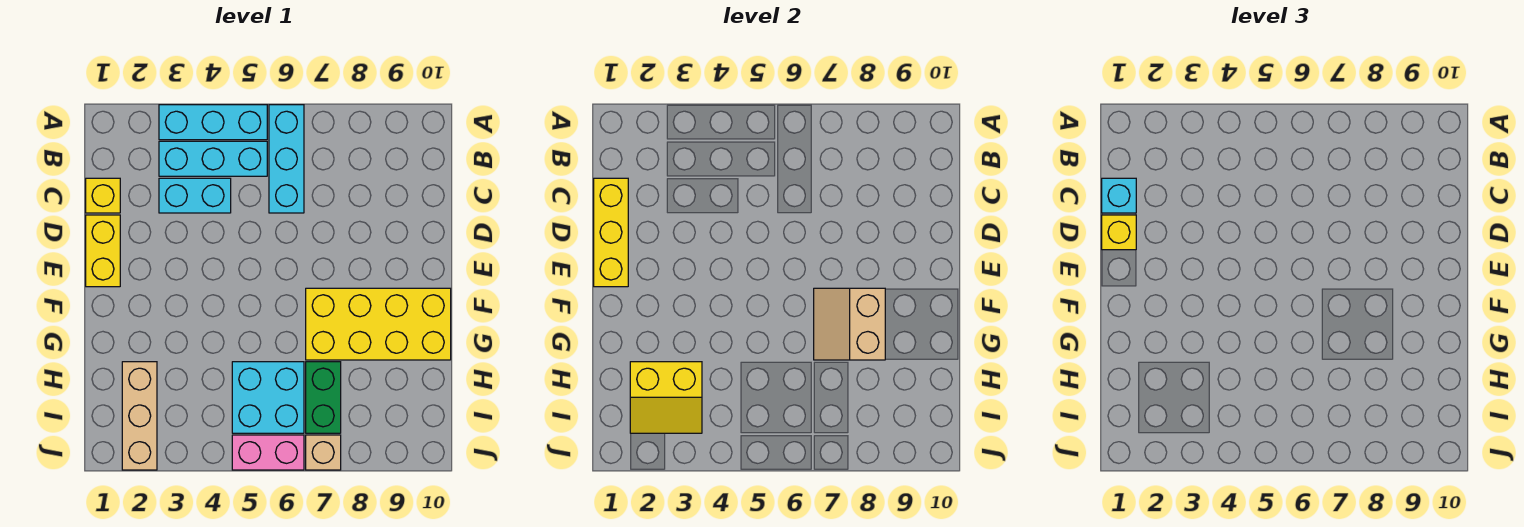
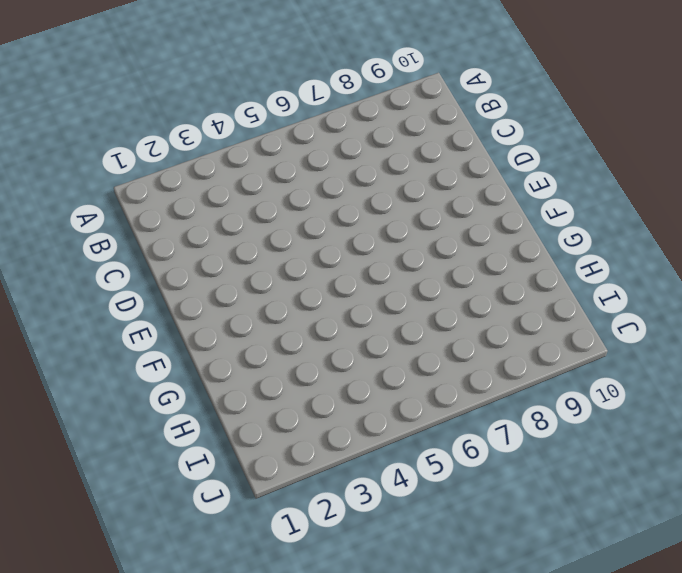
none -> cyan brick A3:A5 level 1
none -> cyan brick A6:C6 level 1
none -> cyan brick B3:B5 level 1

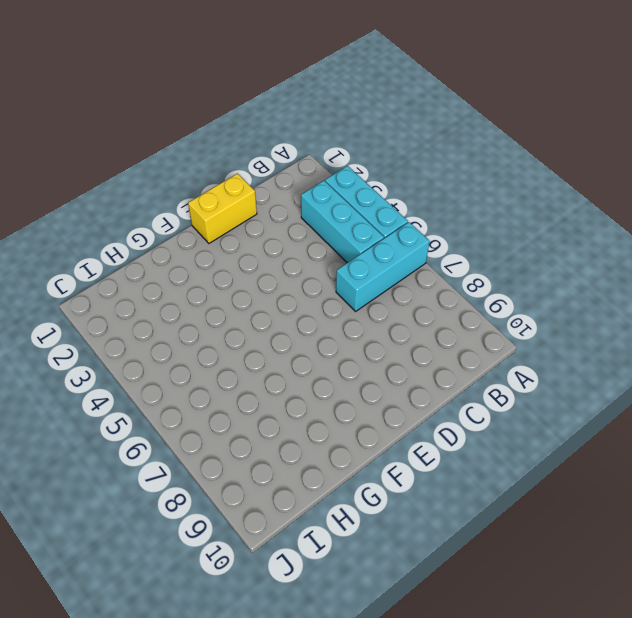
none -> yellow brick C1 level 1
none -> cyan brick C3:C4 level 1
none -> yellow brick F7:G10 level 1

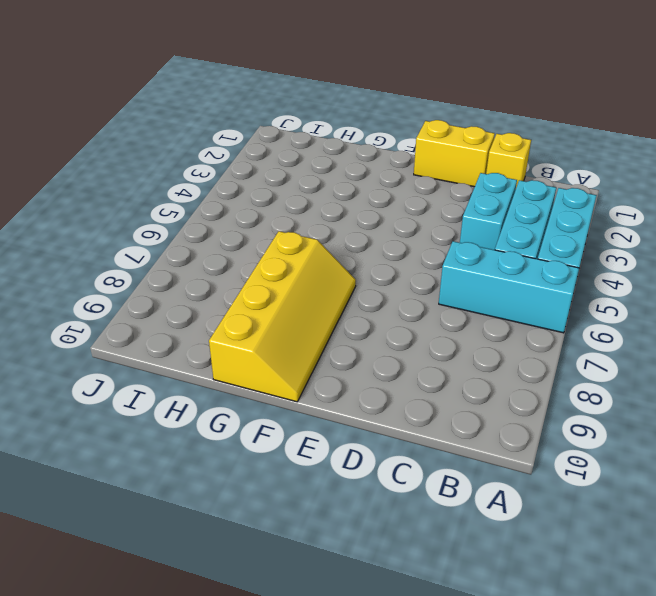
yellow slope F7:G10 level 1 top G -> yellow brick F7:G10 level 1
none -> tan brick H2:J2 level 1
none -> cyan brick H5:I6 level 1
none -> green brick H7:I7 level 1

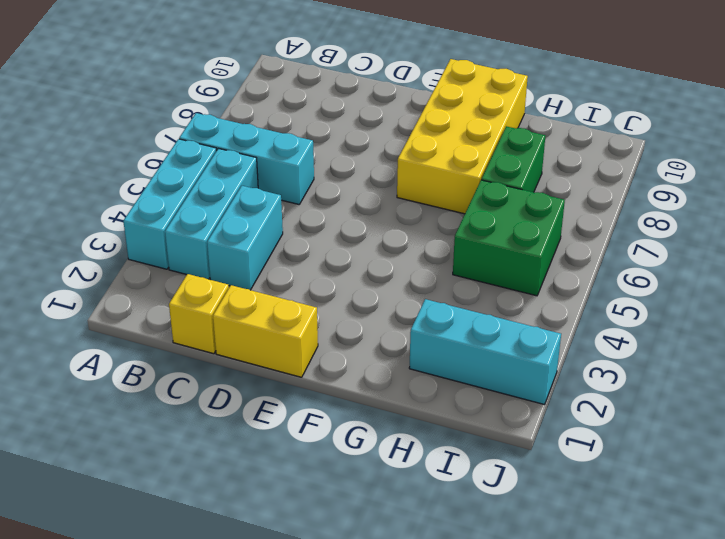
cyan brick H2:J2 level 1 -> tan brick H2:J2 level 1
green brick H5:I6 level 1 -> cyan brick H5:I6 level 1
green brick H7:H8 level 1 -> green brick H7:I7 level 1
none -> pink brick J5:J6 level 1
none -> tan brick J7 level 1
none -> yellow brick C1:E1 level 2

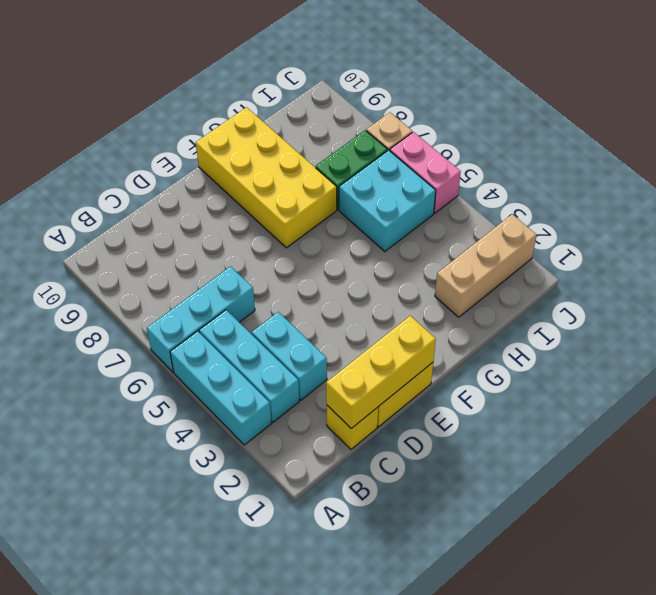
none -> tan slope F7:G8 level 2 top 8
none -> yellow slope H2:I3 level 2 top H
none -> cyan brick C1 level 3

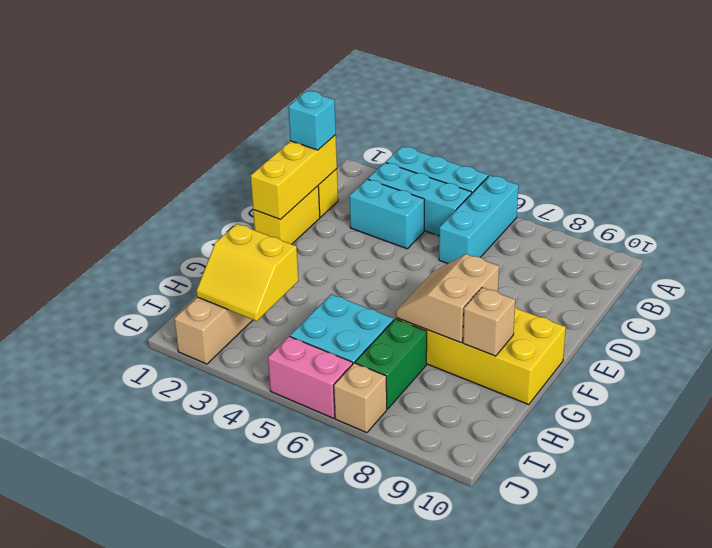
tan brick G9 level 2 -> none
none -> yellow brick D1 level 3

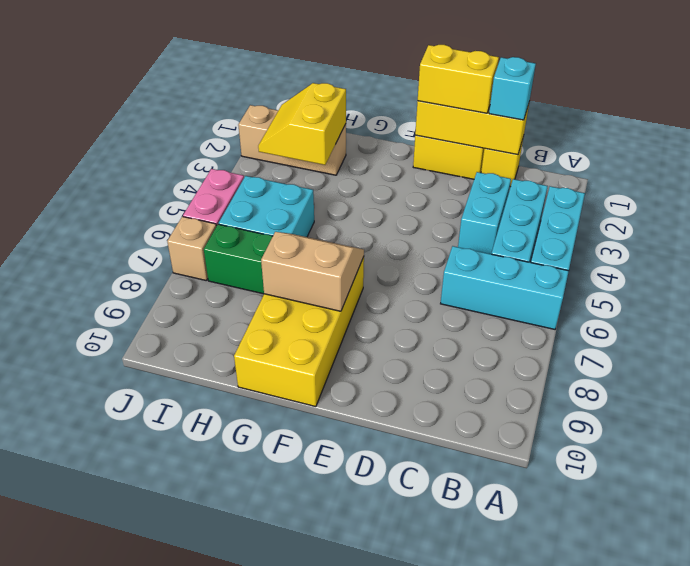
yellow brick D1:E1 level 3 -> yellow brick D1 level 3

